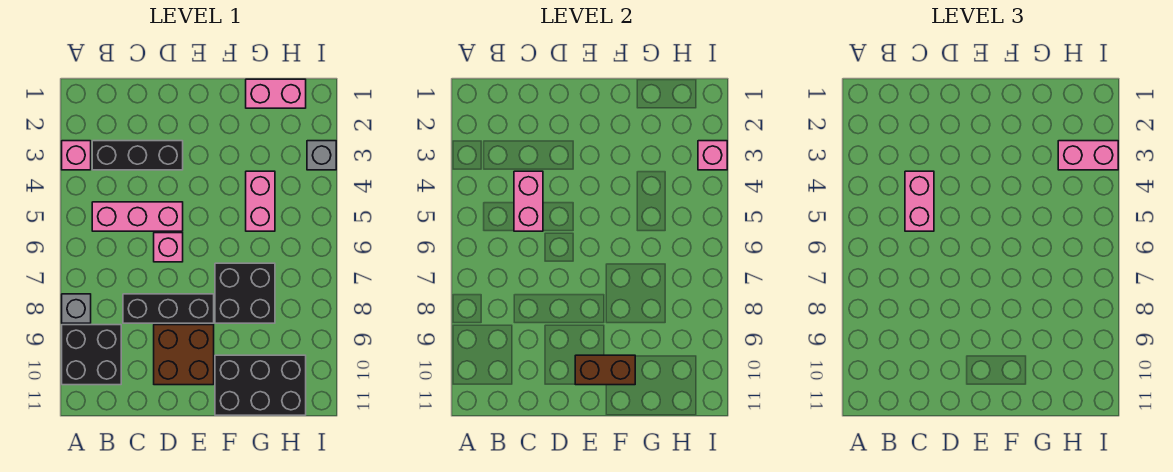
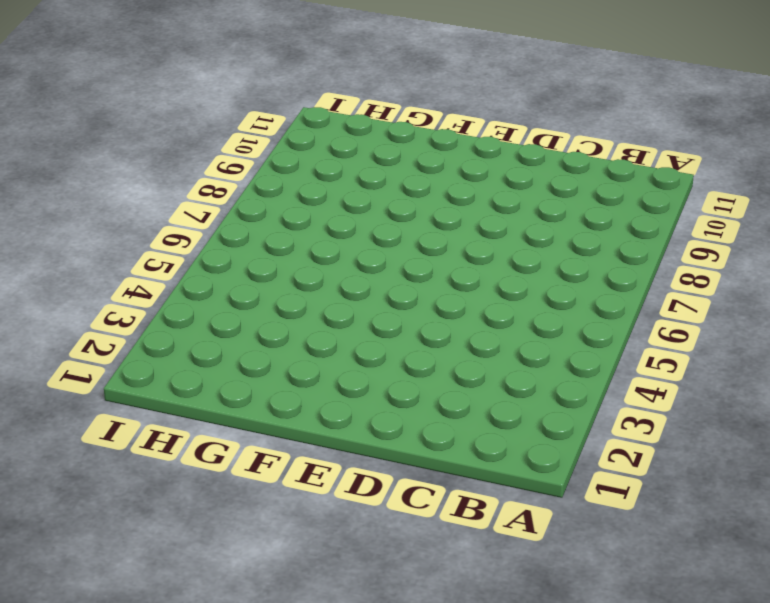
none -> pink brick A3 level 1
none -> grey brick A8 level 1
none -> black brick A9:B10 level 1

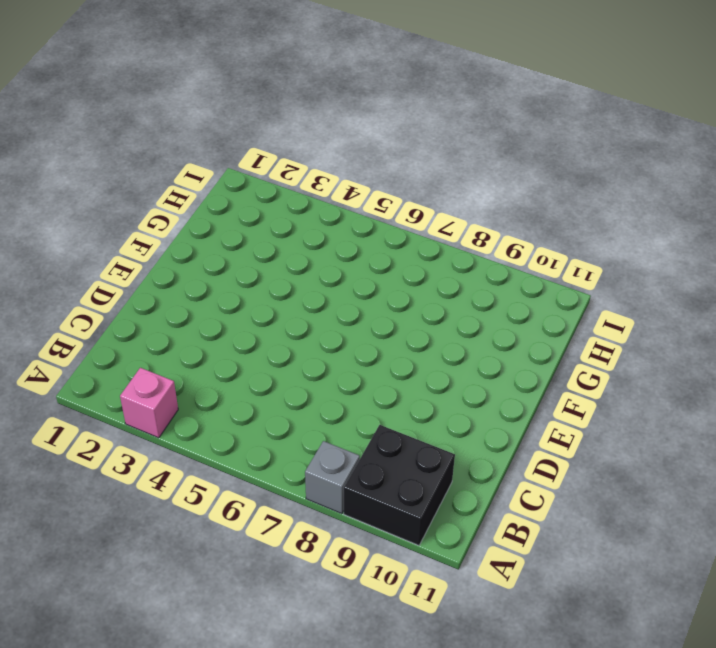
none -> black brick B3:D3 level 1
none -> pink brick B5:D5 level 1
none -> black brick C8:E8 level 1

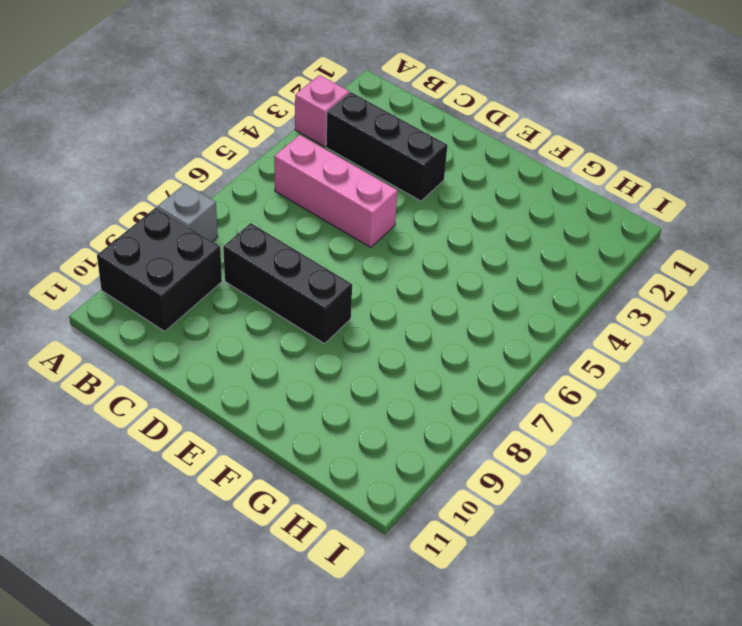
none -> pink brick D6 level 1
none -> brown brick D9:E10 level 1
none -> black brick F7:G8 level 1

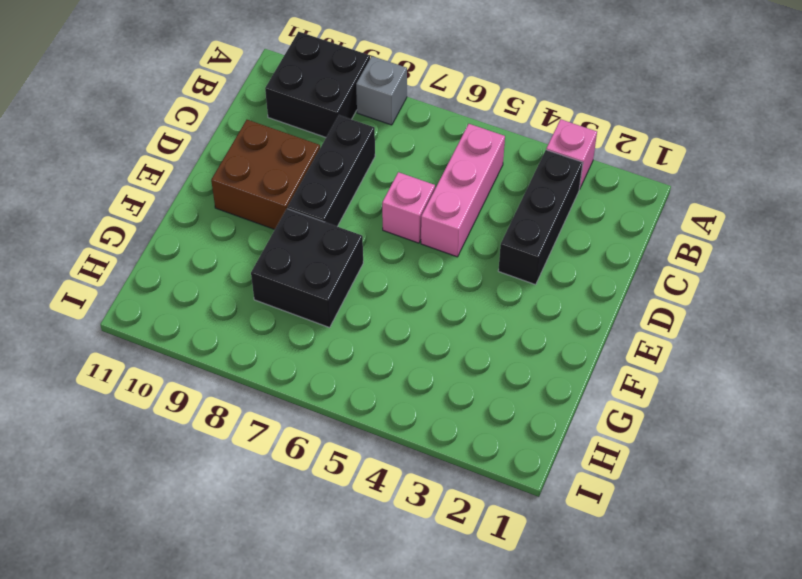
none -> black brick F10:H11 level 1
none -> pink brick G1:H1 level 1
none -> pink brick G4:G5 level 1

